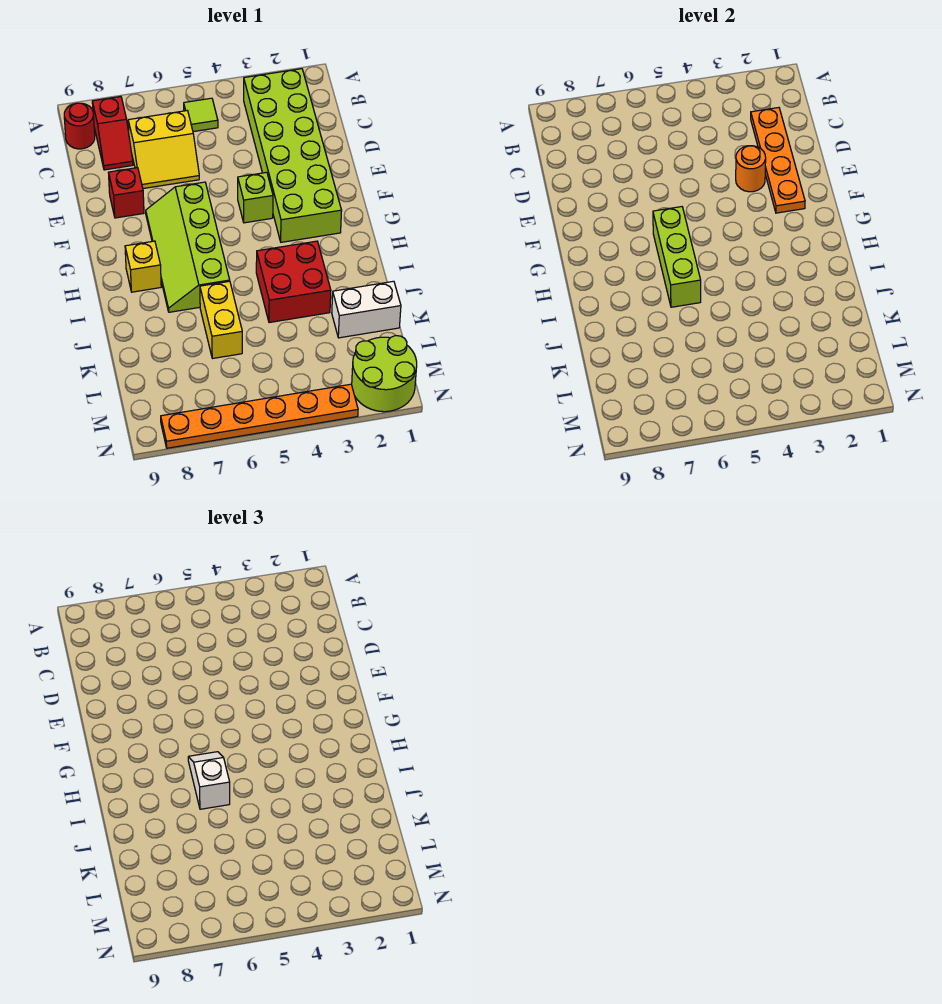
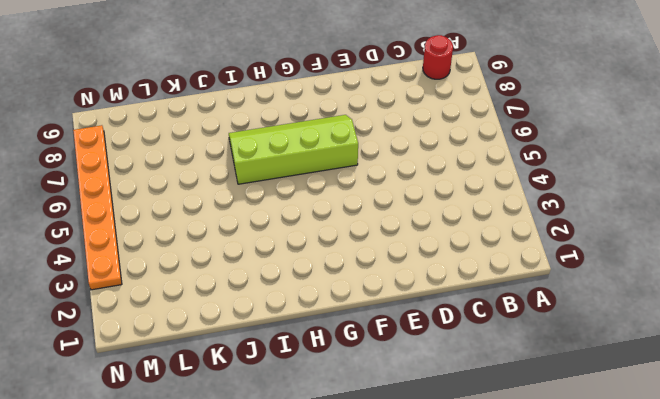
none -> lime brick B2:G3 level 1
none -> lime tile B5 level 1
none -> red slope B8:C8 level 1 top B

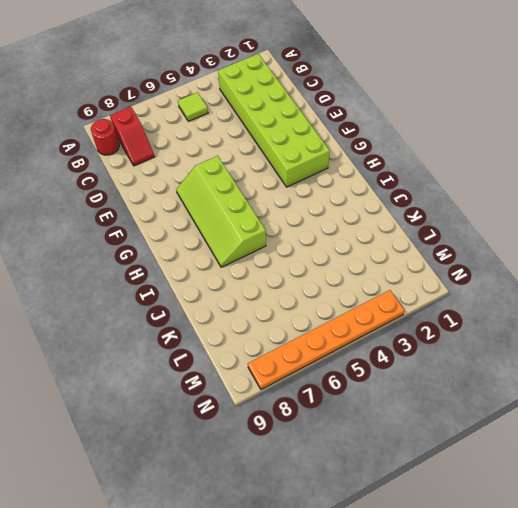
none -> yellow slope C6:D7 level 1 top C
none -> red brick E8 level 1
none -> lime brick F4 level 1

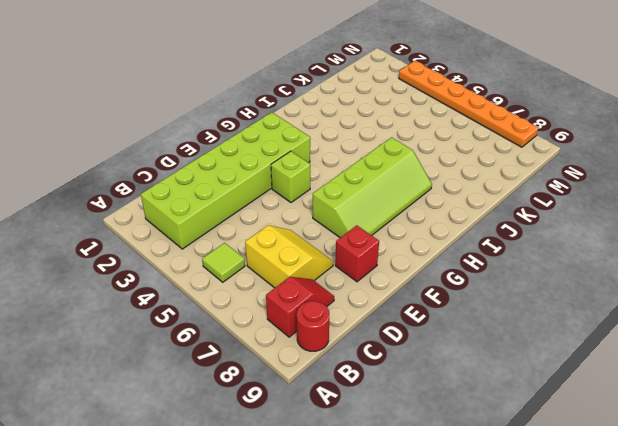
none -> yellow brick H8 level 1
none -> red brick I3:J4 level 1
none -> yellow brick J6:K6 level 1

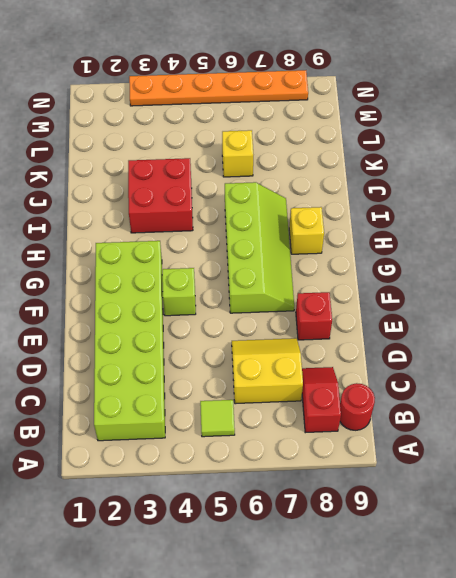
yellow brick K6 level 1 -> yellow brick J6:K6 level 1
none -> white brick K1:K2 level 1
none -> lime round brick M1:N2 level 1
none -> orange plate C2:F2 level 2

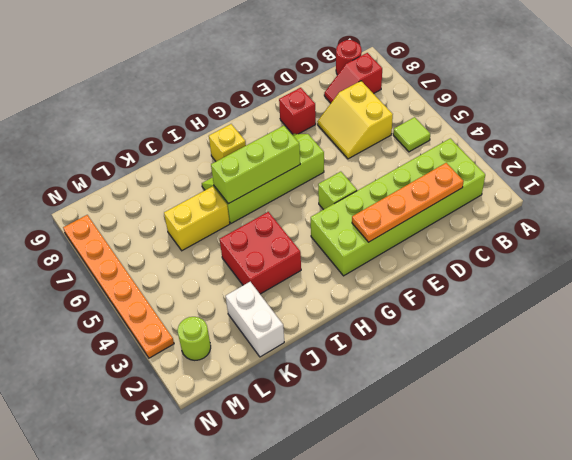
lime round brick M2 level 1 -> lime round brick M1:N2 level 1
none -> orange round brick E3 level 2
none -> white slope H6:I6 level 3 top I

